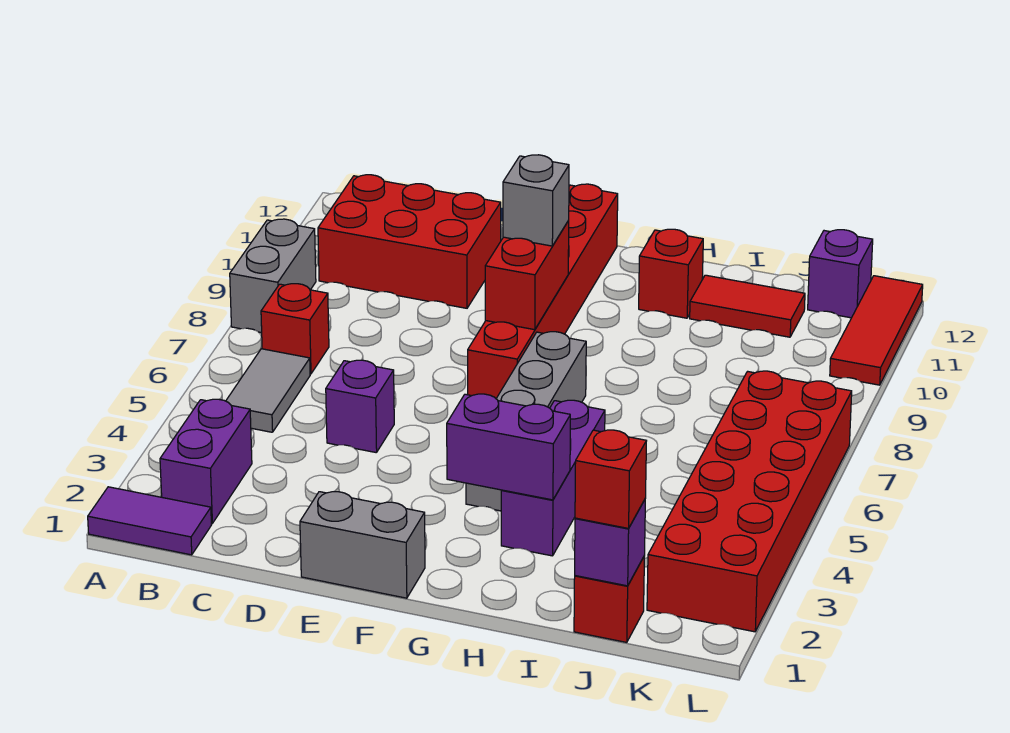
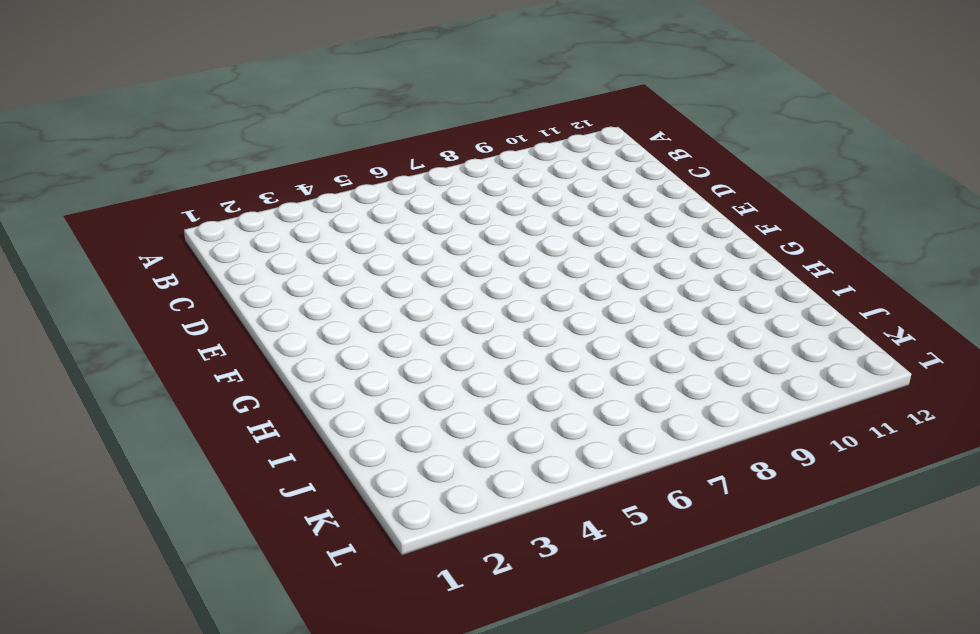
none -> purple tile A1:B1 level 1
none -> grey brick A8:A9 level 1
none -> purple brick B2:B3 level 1

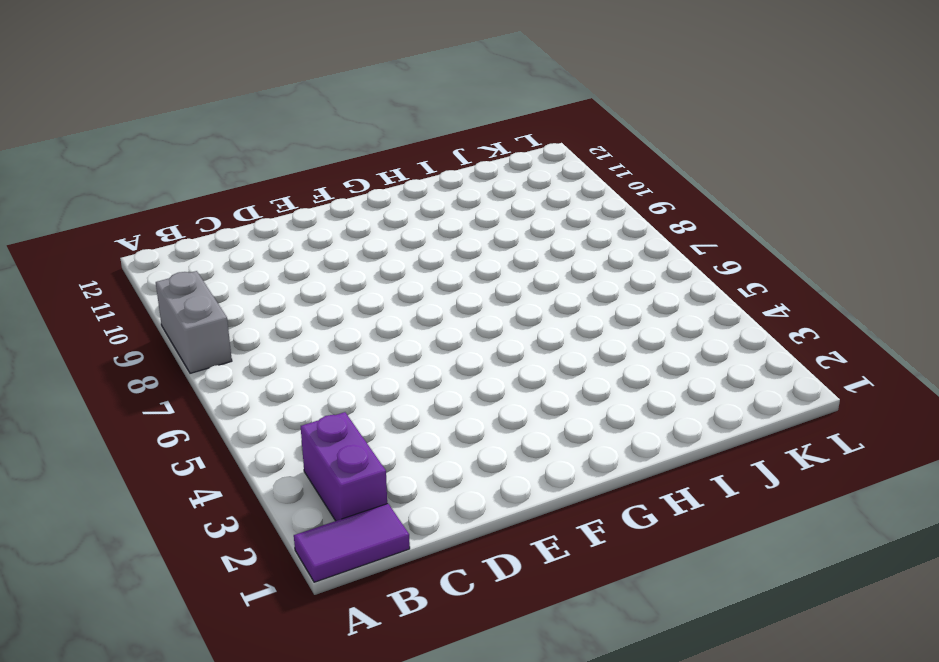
none -> grey tile B5:B6 level 1
none -> red brick B7 level 1
none -> red brick B10:D11 level 1

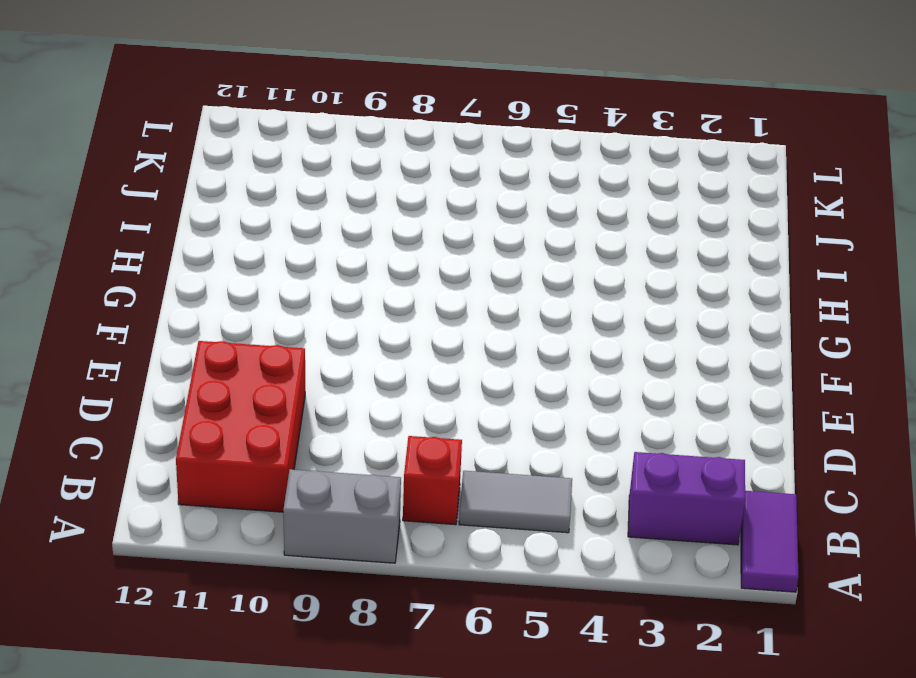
none -> purple brick D5 level 1
none -> grey brick E1:F1 level 1
none -> red brick F7:F12 level 1

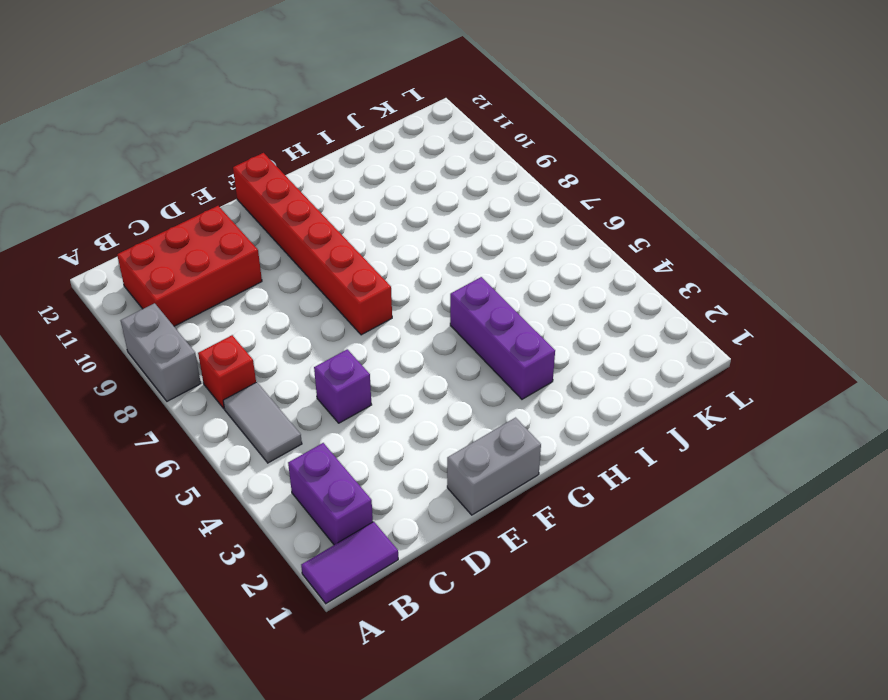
none -> grey brick G4:G7 level 1
none -> red brick H11 level 1
none -> red tile I11:J11 level 1

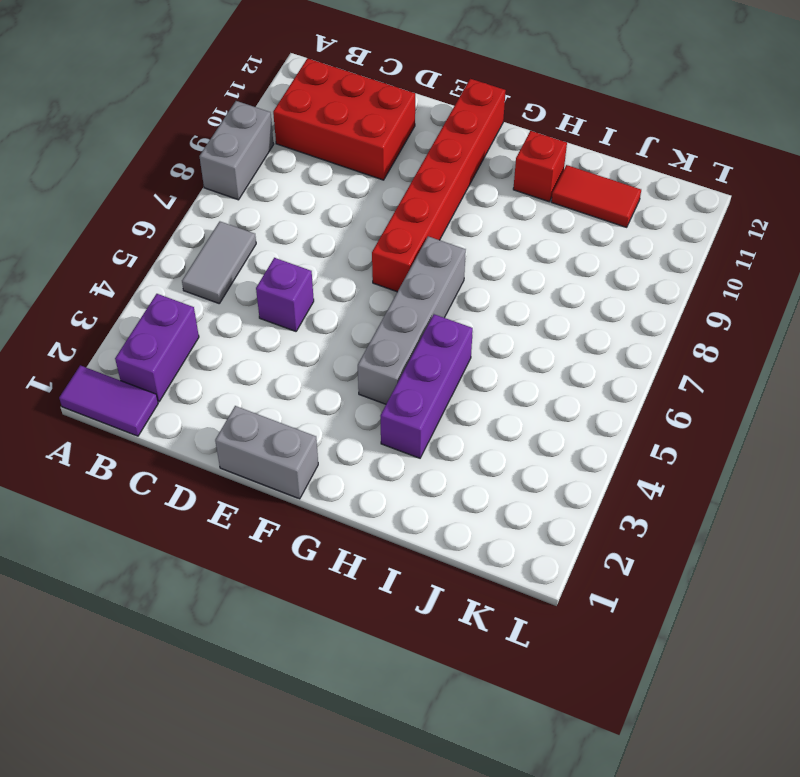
none -> red brick B7 level 1
none -> red brick J1 level 1
none -> red brick K2:L7 level 1

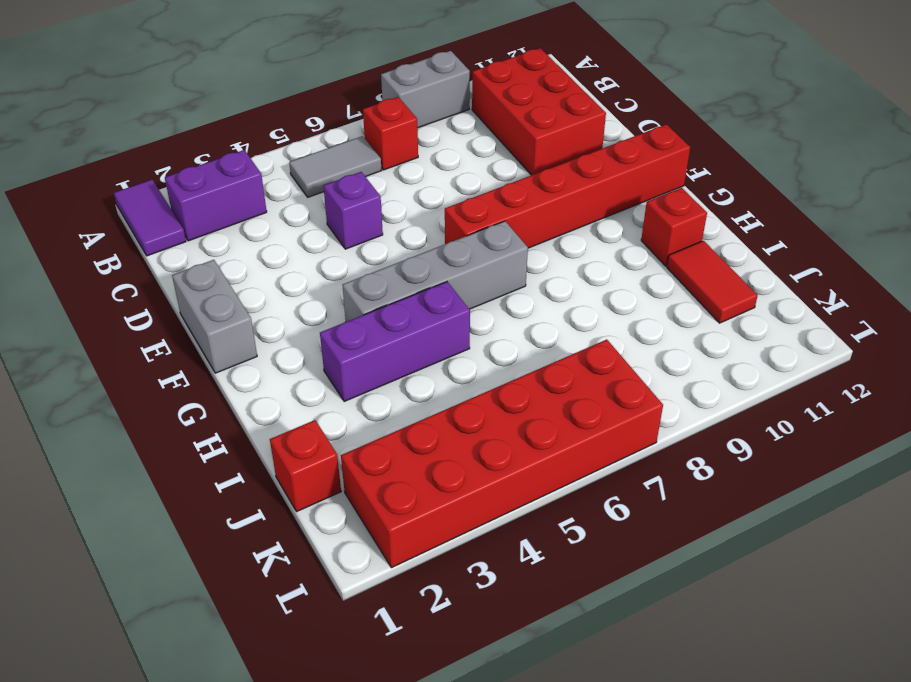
none -> purple brick K12 level 1
none -> red tile L10:L12 level 1
none -> red brick F8:F9 level 2

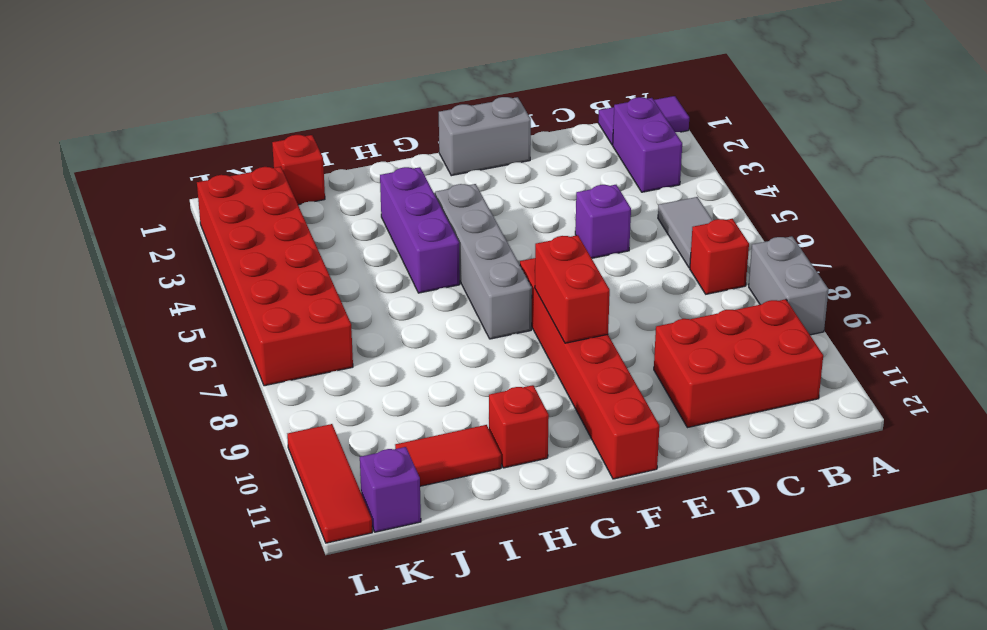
none -> purple brick G3:H3 level 2
none -> purple brick J1 level 2
none -> grey brick F9 level 3

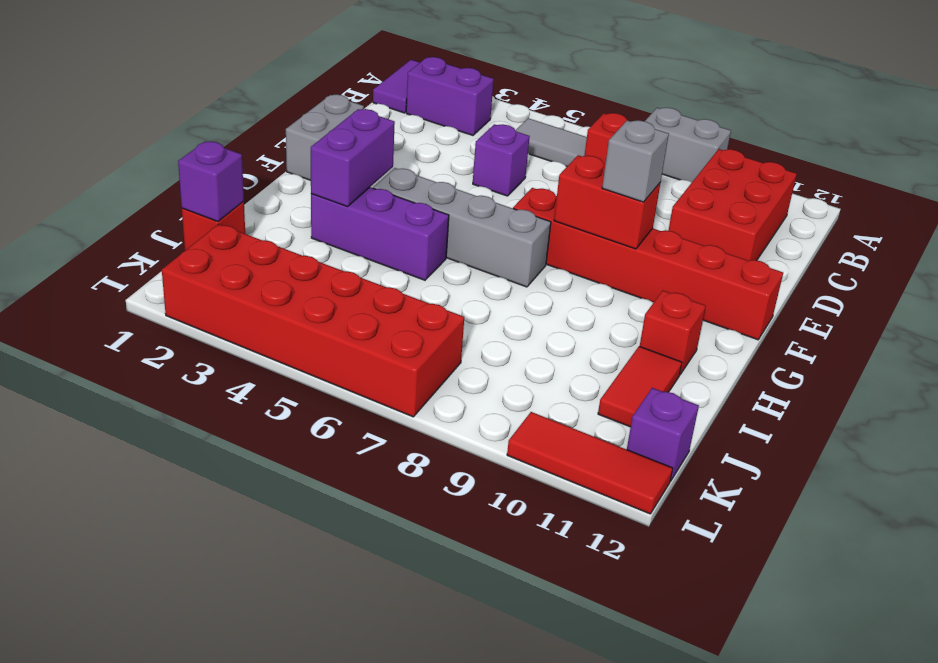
none -> red brick J1 level 3

